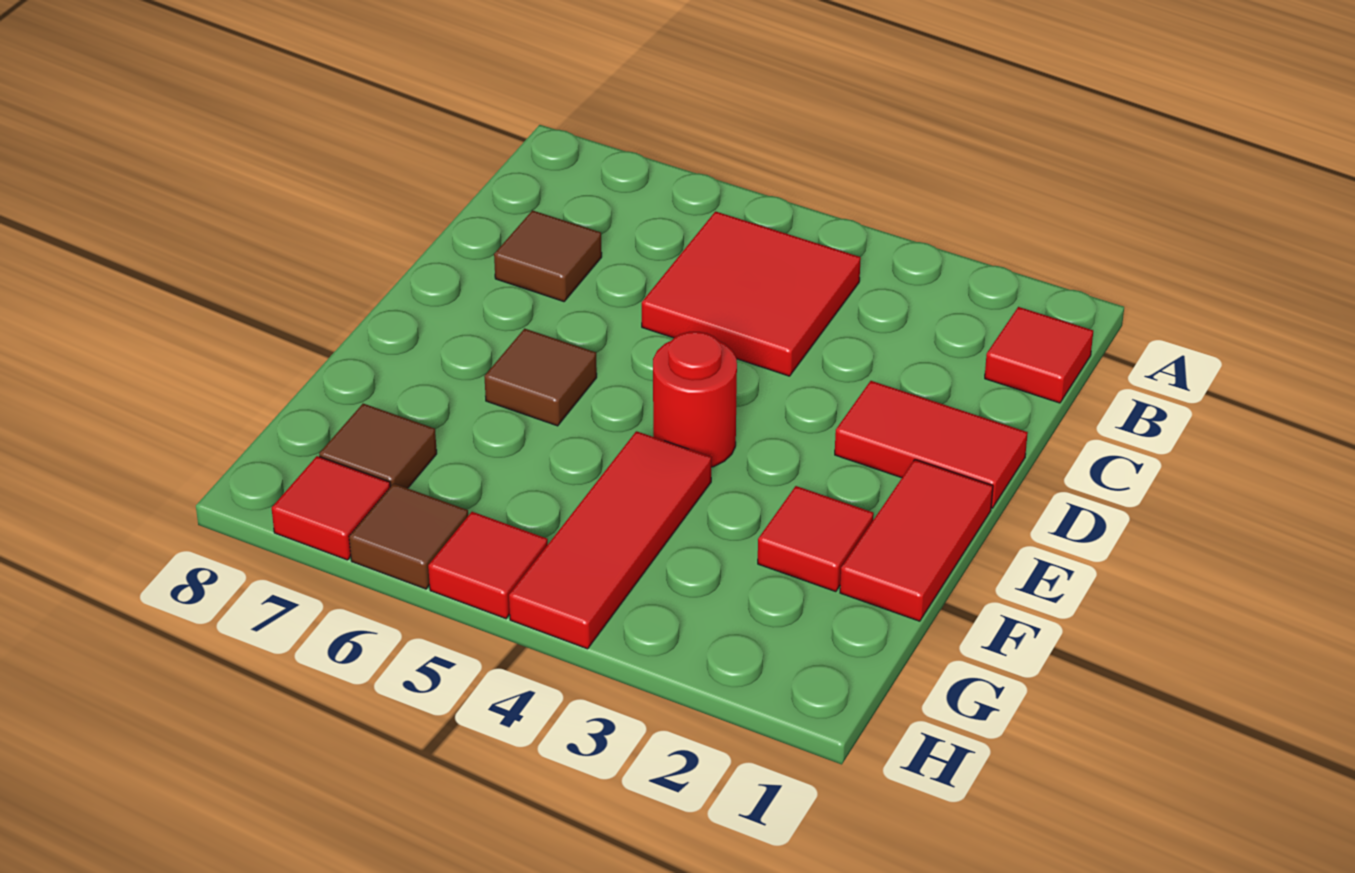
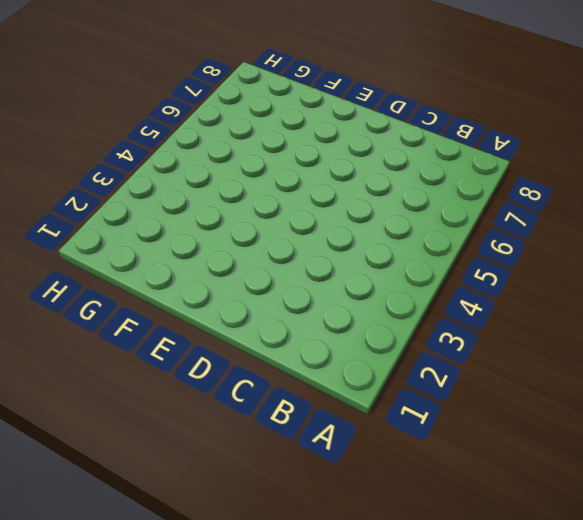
none -> red tile B1 level 1
none -> red tile B4:C5 level 1
none -> brown tile C7 level 1

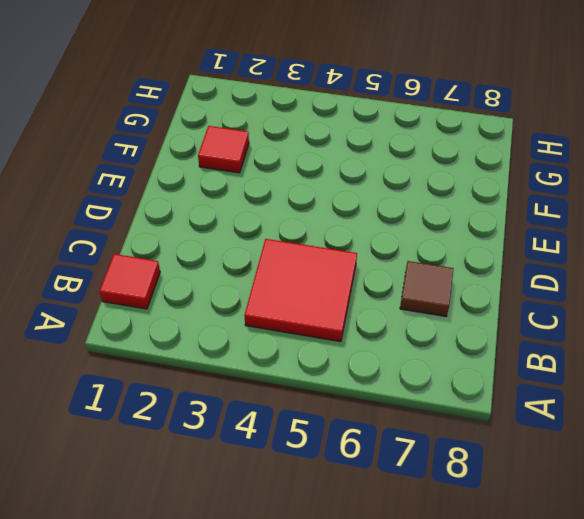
none -> red tile D1:D2 level 1
none -> red tile E1:F1 level 1
none -> red round brick E4 level 1

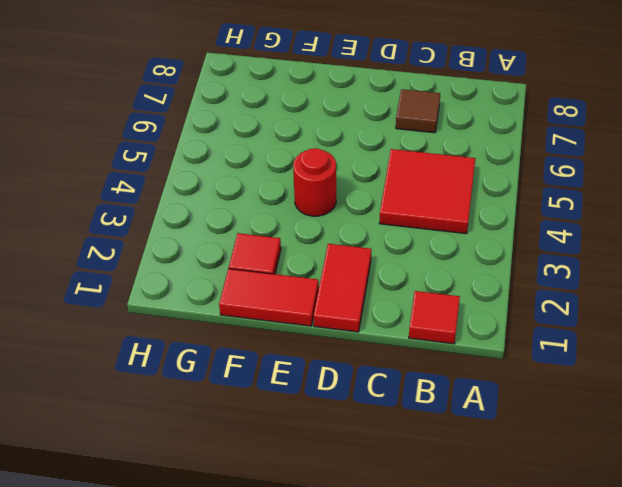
none -> brown tile E6 level 1
none -> red tile F4:H4 level 1
none -> brown tile G7 level 1

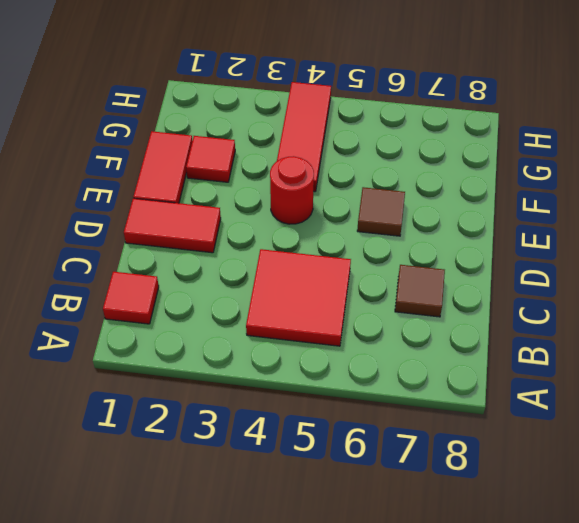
none -> brown tile G7 level 1
none -> red tile H5 level 1
none -> brown tile H6 level 1

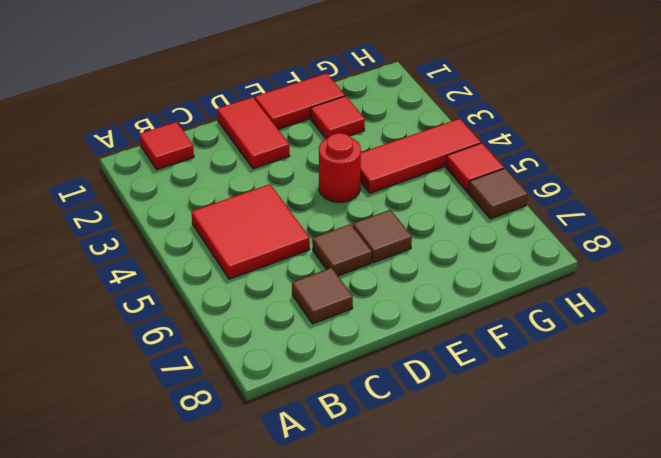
brown tile D6 level 1 -> brown tile G7 level 1
none -> red tile H7 level 1

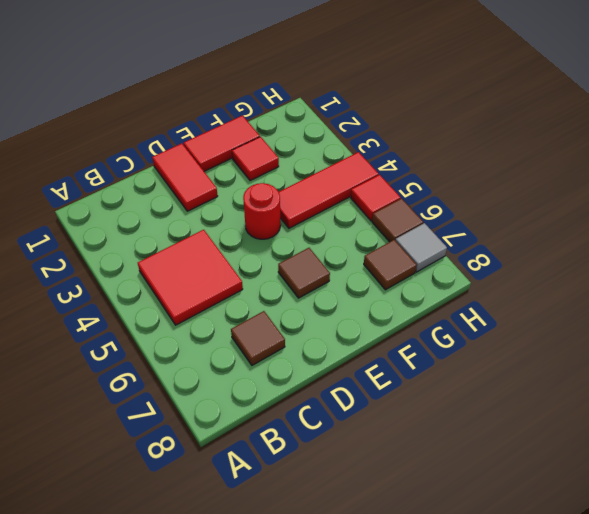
grey tile H7 level 1 -> red tile H7 level 1
none -> red tile B1 level 1

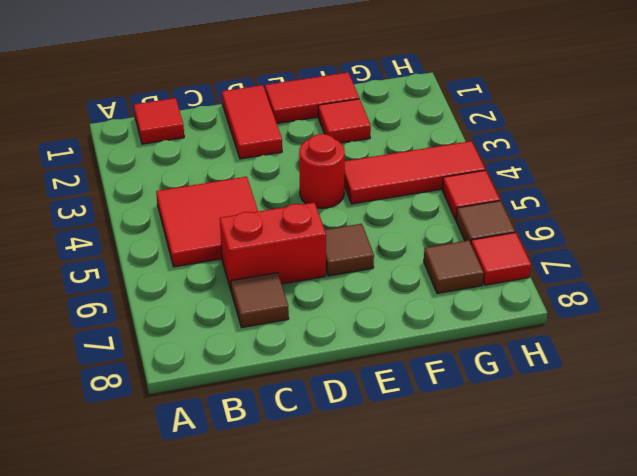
red brick C6:D6 level 1 -> none

